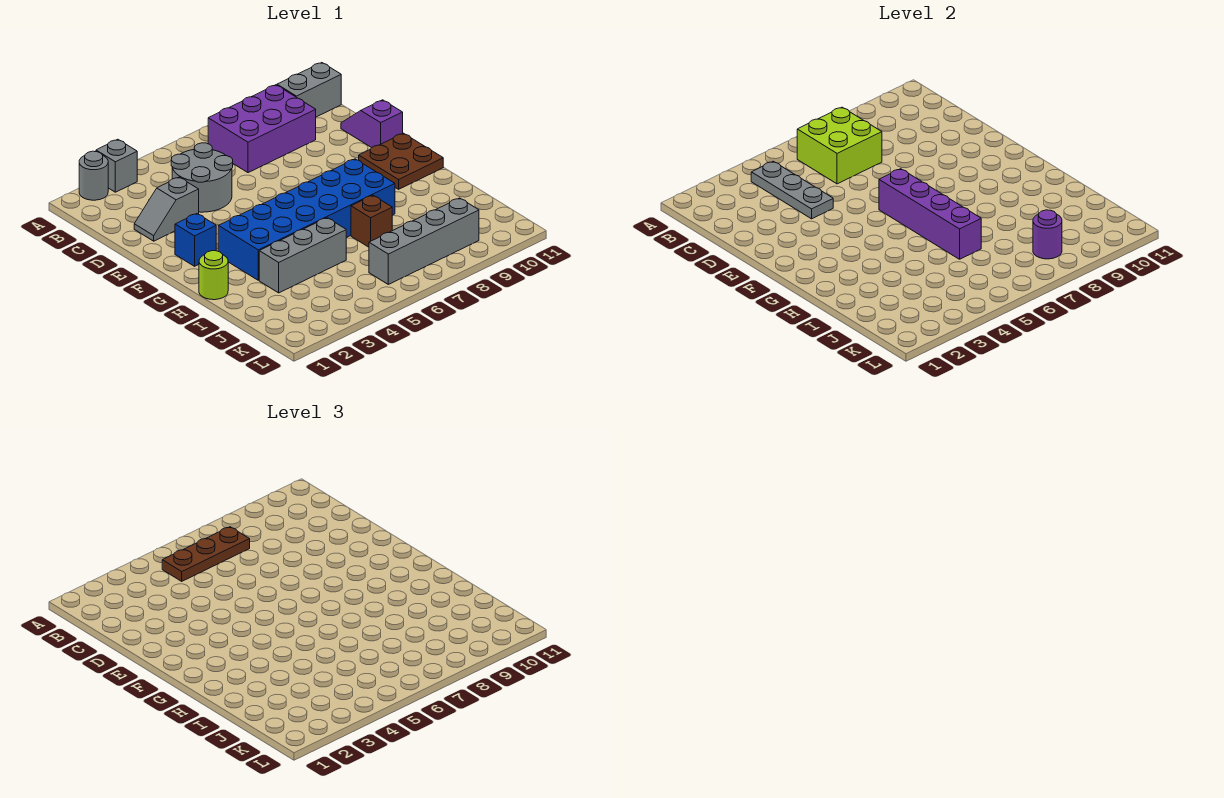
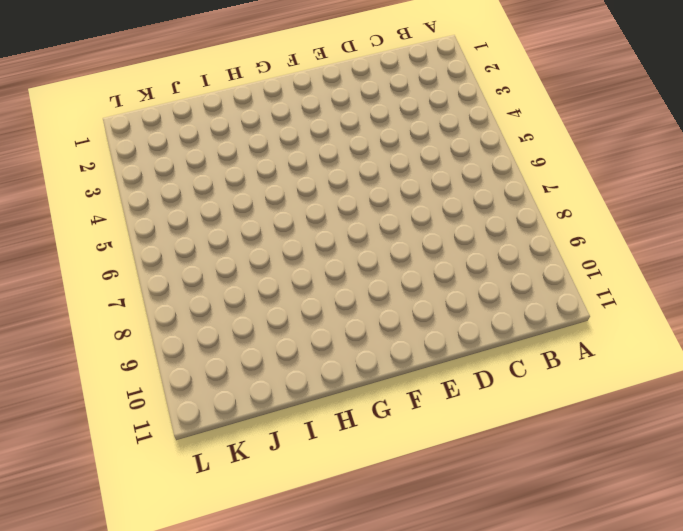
none -> grey round brick A2 level 1
none -> grey brick A3 level 1
none -> purple brick B7:C9 level 1

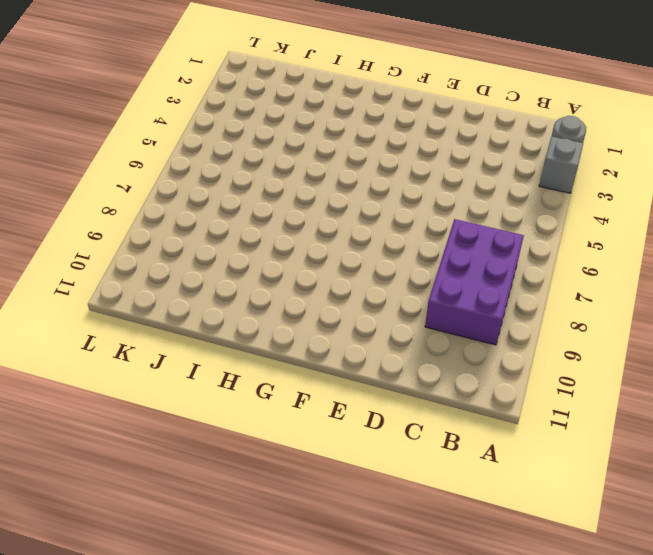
none -> grey brick B10:B11 level 1
none -> grey round brick C4:D5 level 1
none -> grey slope D2:D3 level 1 top 3

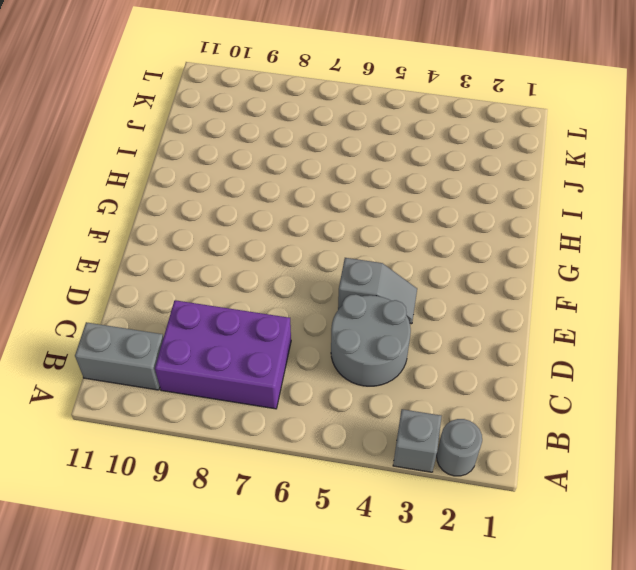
grey slope E4:E5 level 1 top 5 -> grey slope D2:D3 level 1 top 3
none -> purple slope D11:E11 level 1 top E
none -> blue brick F2 level 1
none -> brown plate F10:G11 level 1

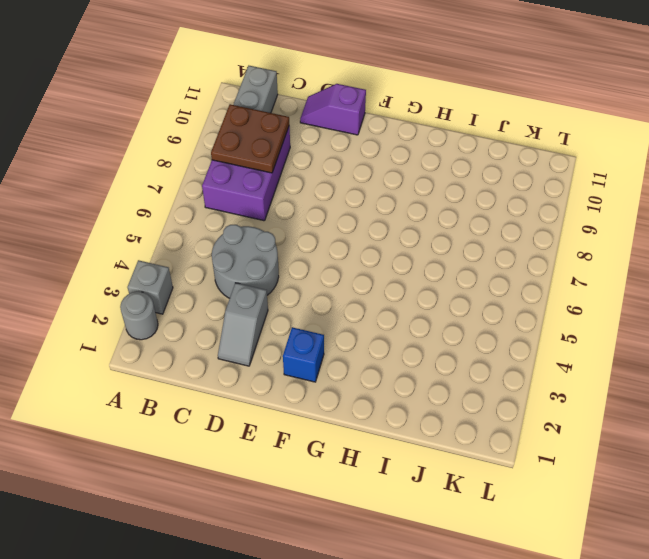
brown plate B8:C9 level 2 -> brown plate F10:G11 level 1
none -> blue brick G3:H8 level 1
none -> lime round brick H1 level 1
none -> grey brick I3:I5 level 1

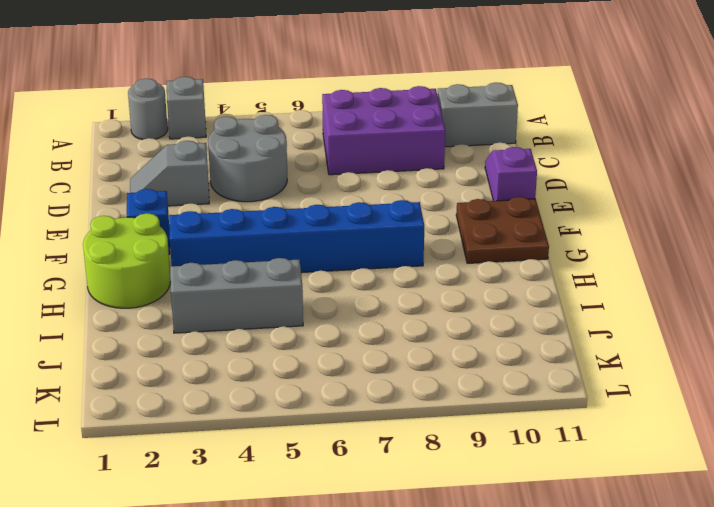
lime round brick G1:H2 level 1 -> lime round brick H1 level 1
blue brick G3:G8 level 1 -> blue brick G3:H8 level 1
none -> brown brick I7 level 1
none -> grey brick K6:K9 level 1
none -> grey plate B4:D4 level 2

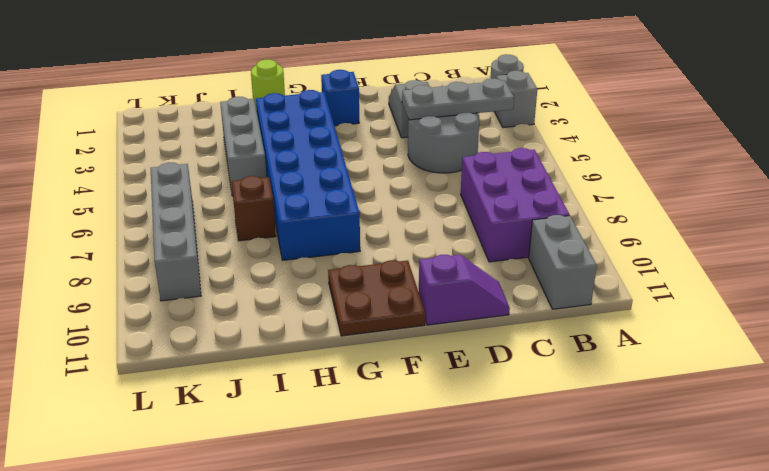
none -> lime brick B6:C7 level 2
none -> purple brick F6:I6 level 2
none -> purple round brick K8 level 2

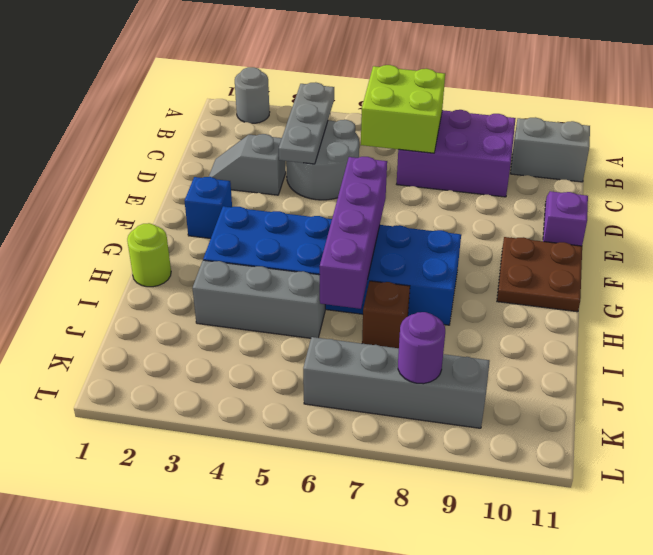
none -> grey brick A3 level 1
none -> brown plate B5:B7 level 3

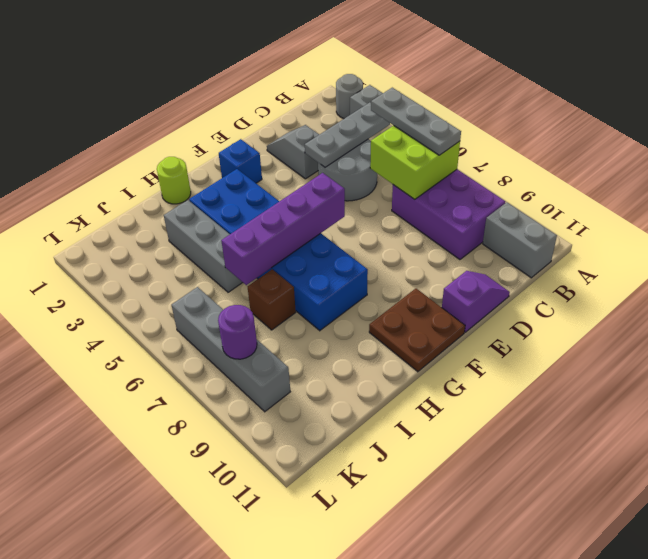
grey plate B5:B7 level 3 -> brown plate B5:B7 level 3

